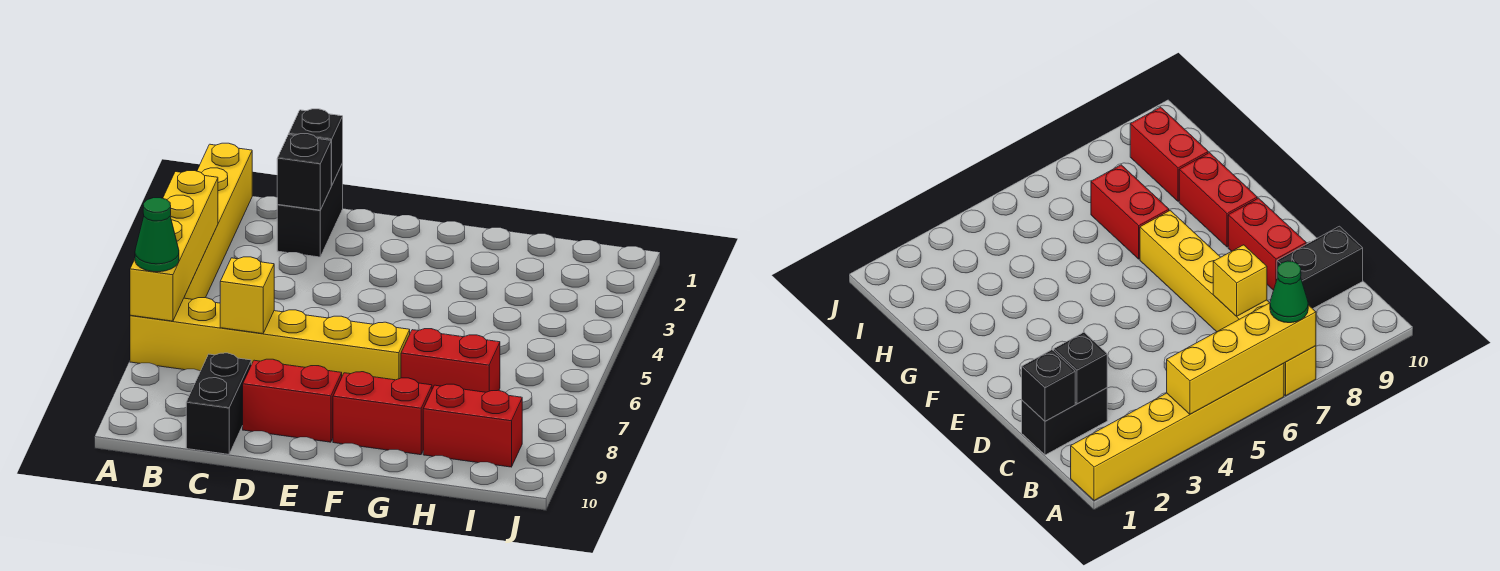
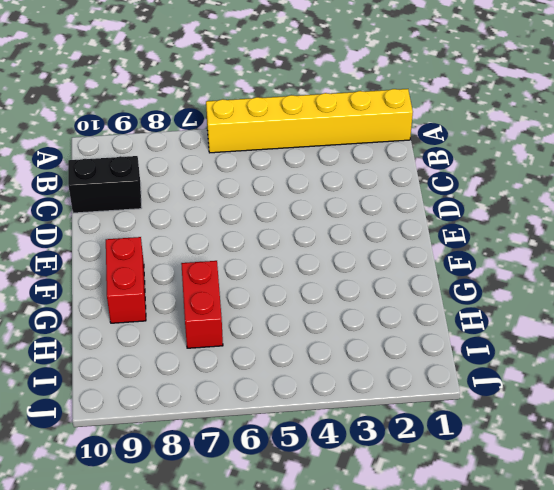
none -> yellow brick A7:F7 level 1
none -> black brick C1:C2 level 1
none -> red brick D9:E9 level 1

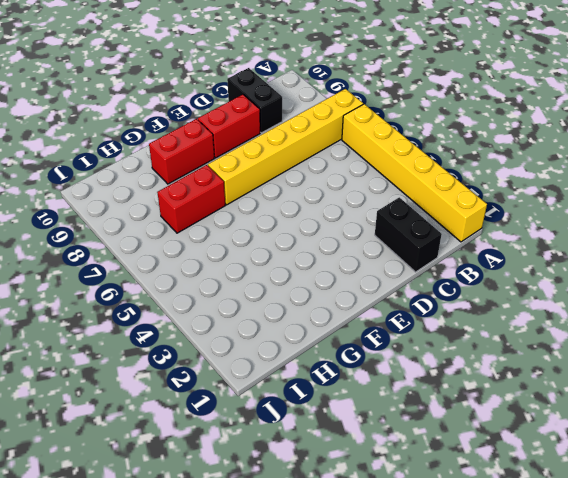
none -> red brick H9:I9 level 1
none -> yellow brick A4:A7 level 2
none -> black brick C1 level 2

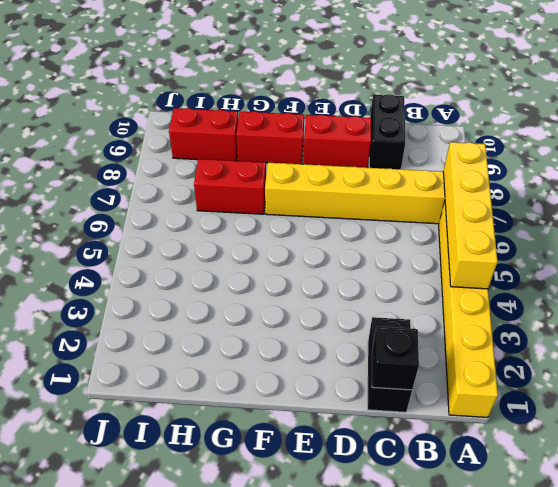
none -> black brick C2 level 2
none -> yellow brick C7 level 2
none -> green cone A7 level 3

